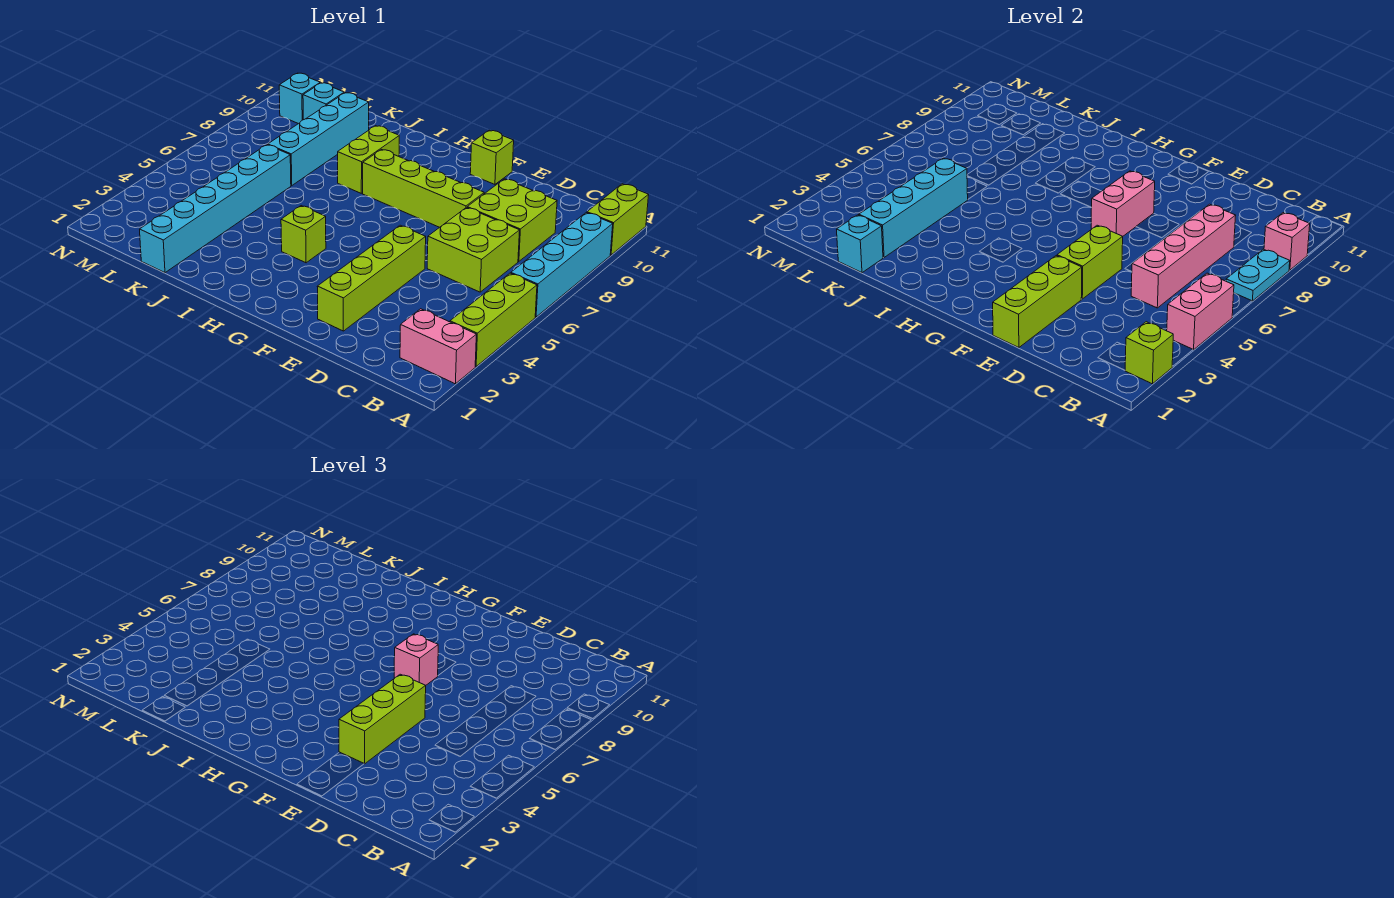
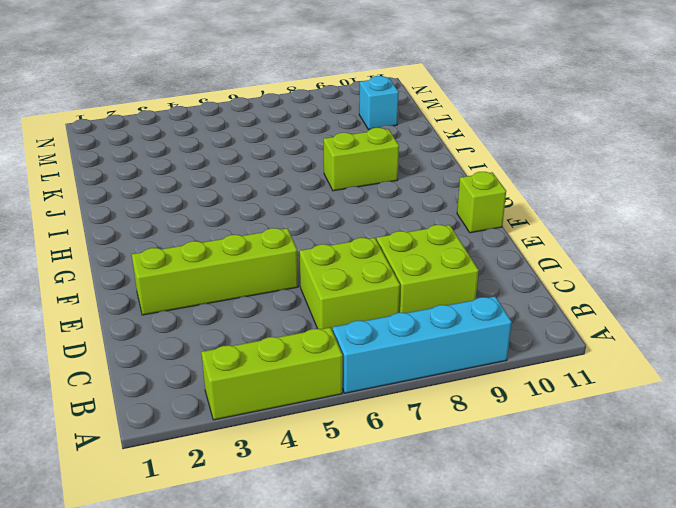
none -> pink brick A2:B2 level 1
none -> lime brick A10:A11 level 1
none -> lime brick E8:H8 level 1

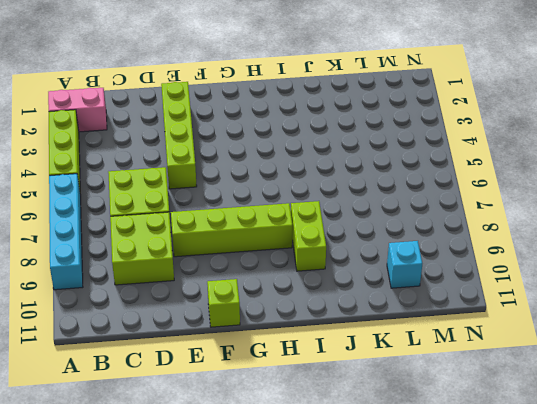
none -> lime brick A10:A11 level 1
none -> lime brick H4 level 1
none -> cyan brick K1:K6 level 1

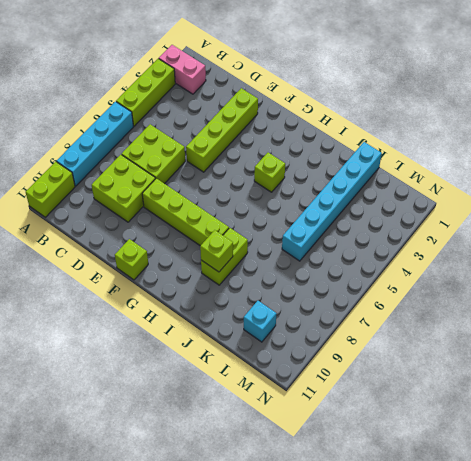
lime brick I9 level 2 -> lime brick A2 level 2
none -> cyan brick K7:K10 level 1
none -> cyan brick M10 level 1
none -> pink brick A4:A5 level 2

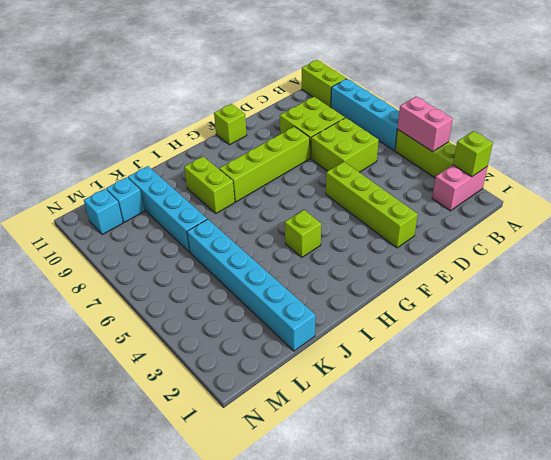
none -> cyan plate A7:A8 level 2
none -> pink brick A9 level 2
none -> pink brick C5:C8 level 2

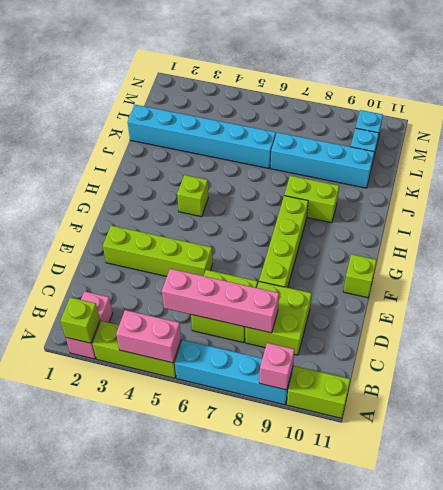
none -> cyan plate A7:A8 level 2
none -> lime brick E1:E3 level 2
none -> lime brick E4:E5 level 2

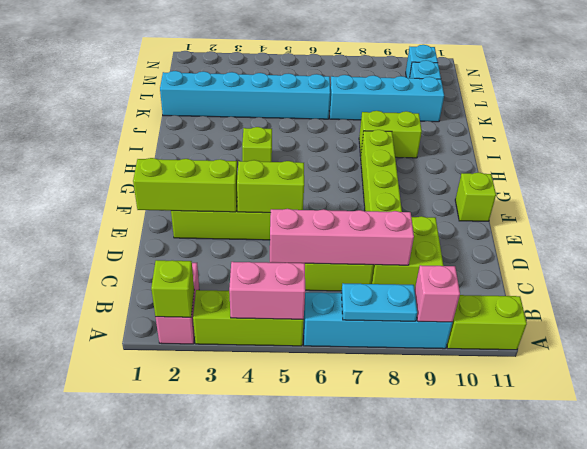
none -> pink brick F7:F8 level 2
none -> cyan brick K1 level 2
none -> cyan brick K2:K5 level 2

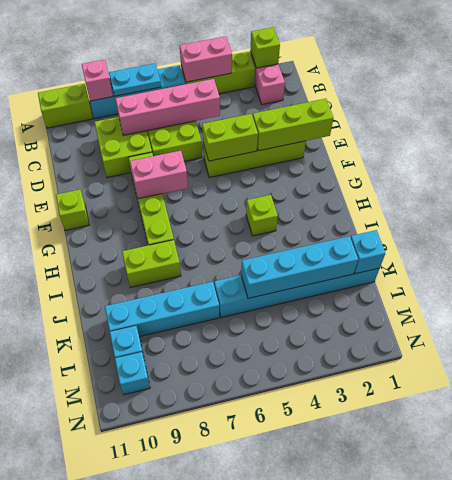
none -> lime brick E3:E5 level 3
none -> pink brick F7 level 3

